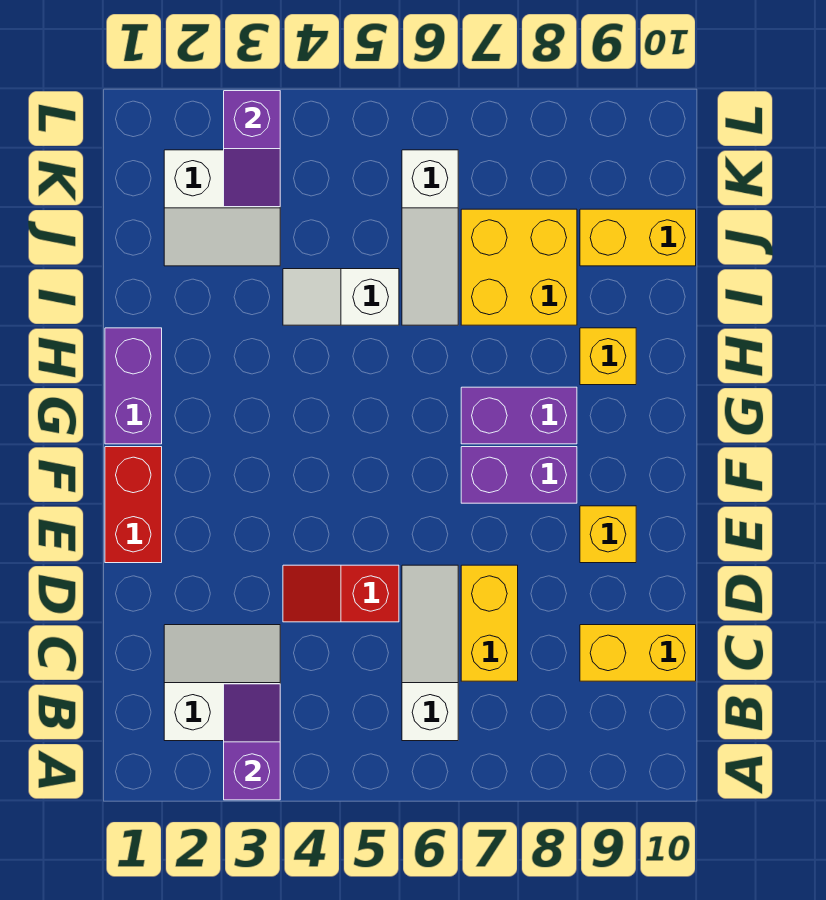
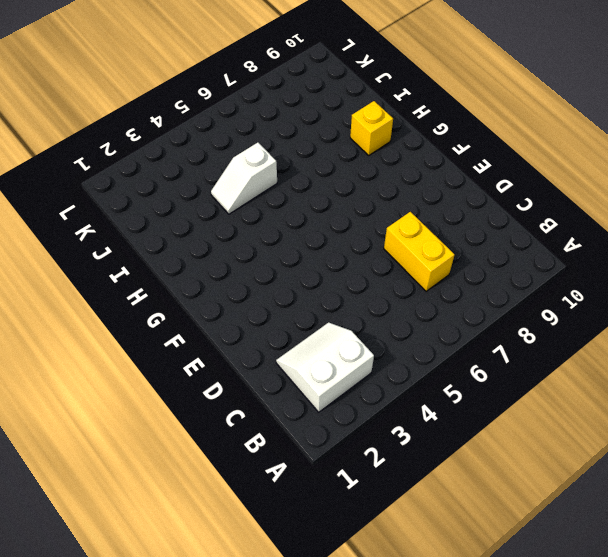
none -> white slope B6:D6 level 1 top B
none -> yellow brick C9:C10 level 1
none -> red slope D4:D5 level 1 top 5

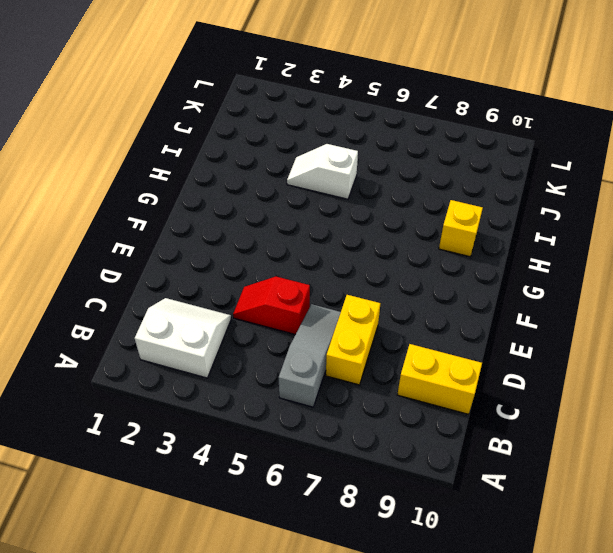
grey slope B6:D6 level 1 top B -> white slope B6:D6 level 1 top B
none -> red brick E1:F1 level 1
none -> yellow brick E9 level 1
none -> purple brick F7:F8 level 1

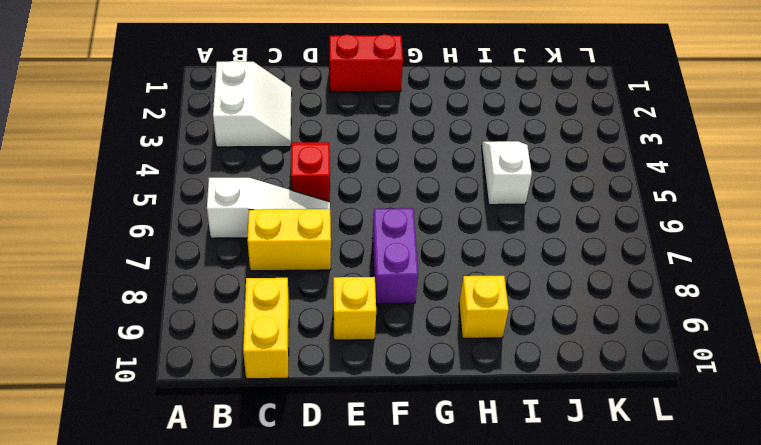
none -> purple brick G1:H1 level 1
none -> purple brick G7:G8 level 1
none -> white slope I6:K6 level 1 top K

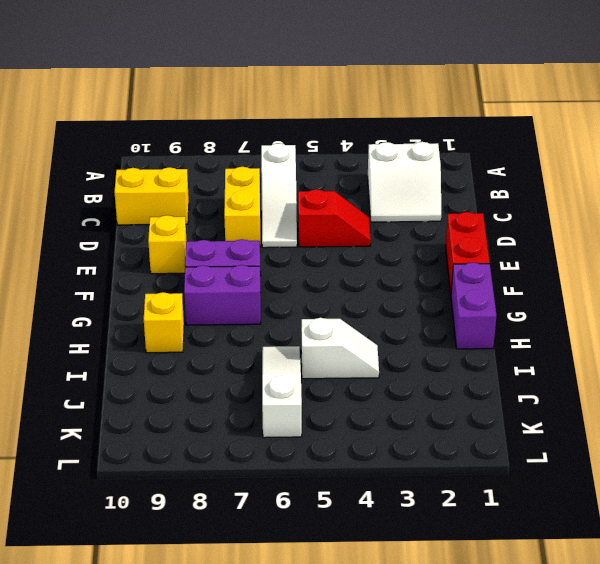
none -> yellow brick I7:J8 level 1
none -> white slope J2:K3 level 1 top K
none -> yellow brick J9:J10 level 1

